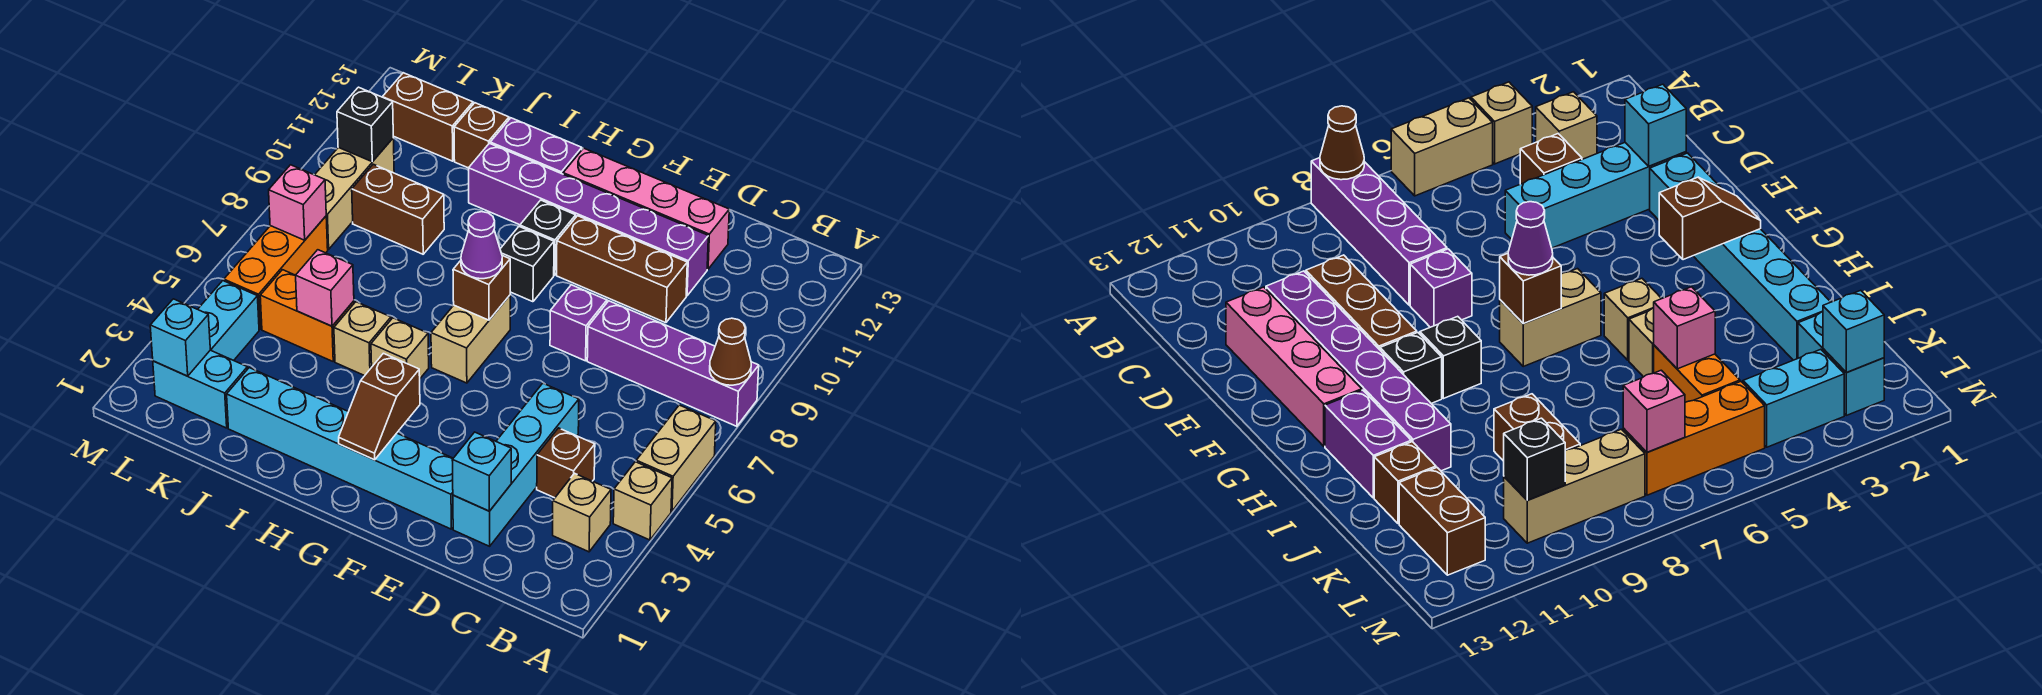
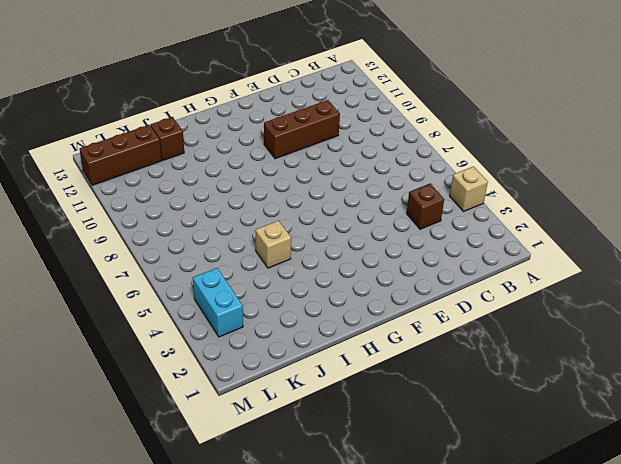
brown brick K12:M12 level 1 -> brown brick K12:L12 level 1
none -> tan brick A5:A6 level 1
none -> purple brick A8:D8 level 1
none -> tan brick B3 level 1
none -> cyan brick D2:D5 level 1

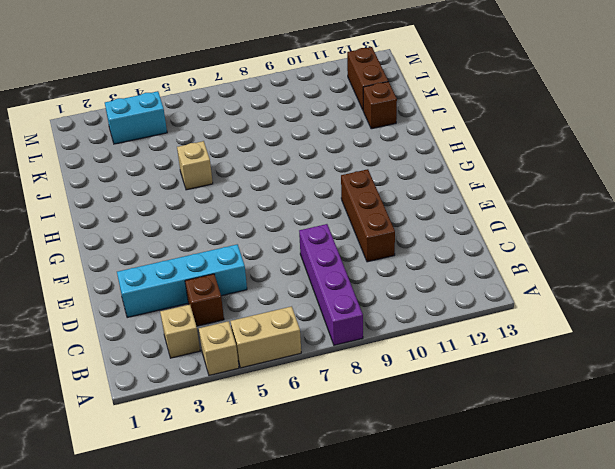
none -> purple brick D11:I11 level 1
none -> pink brick D12:G12 level 1
none -> cyan brick E2:J2 level 1
none -> purple brick E8 level 1

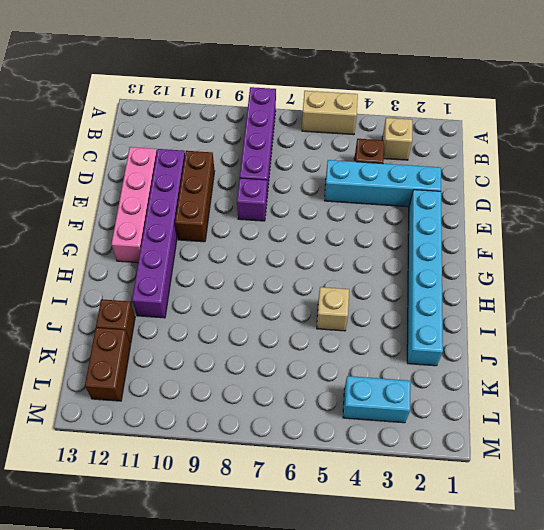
none -> tan brick A4 level 1
none -> tan brick G6:G7 level 1
none -> black brick G9 level 1
none -> black brick G10 level 1

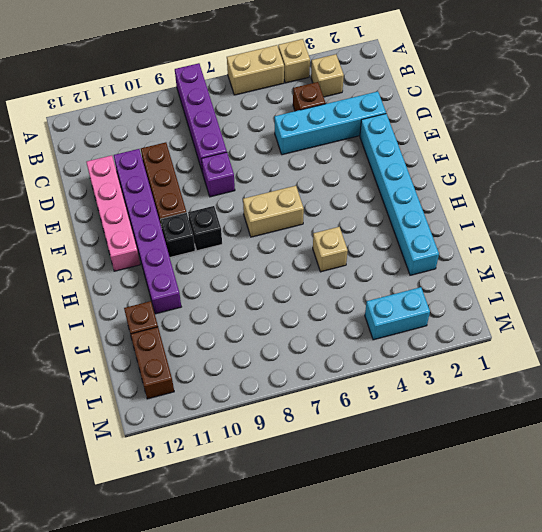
none -> tan brick H5 level 1
none -> purple brick H12:I12 level 1
none -> orange brick J5:K5 level 1
none -> brown brick J9:K9 level 1

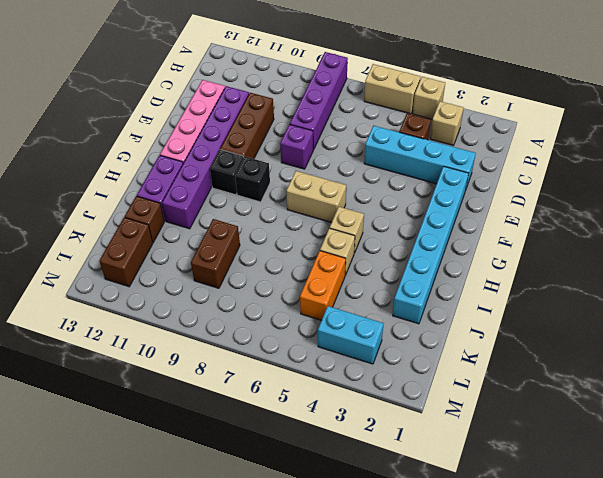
none -> cyan brick K2:L2 level 1
none -> orange brick L5:L7 level 1
none -> tan brick L8:L10 level 1
none -> brown cone A8 level 2

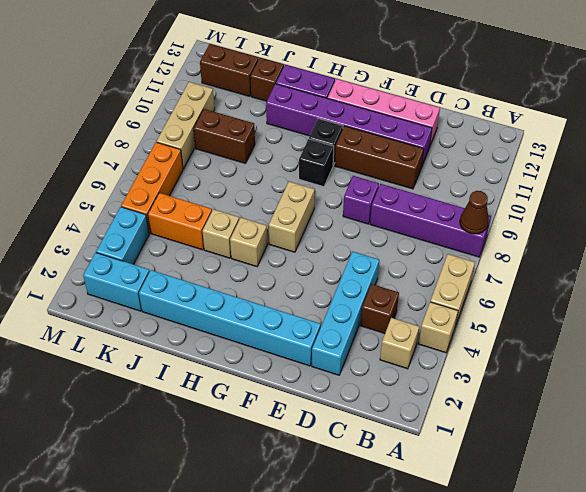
none -> cyan brick D2 level 2
none -> brown slope G2:G3 level 2 top 3
none -> brown brick G7 level 2
none -> pink brick J5 level 2

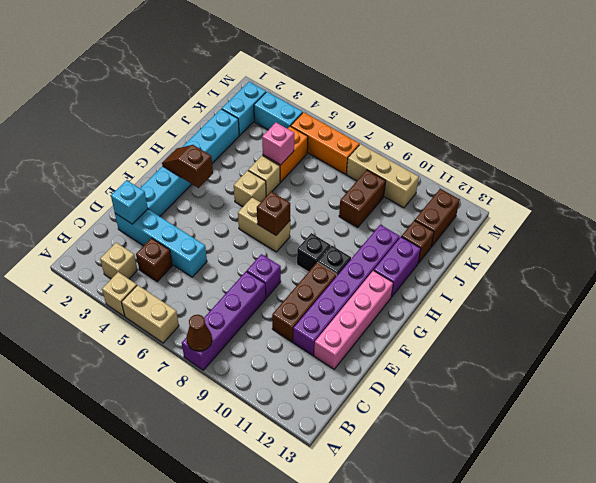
none -> cyan brick L2 level 2
none -> pink brick L7 level 2
none -> black brick L10 level 2
none -> purple cone G7 level 3

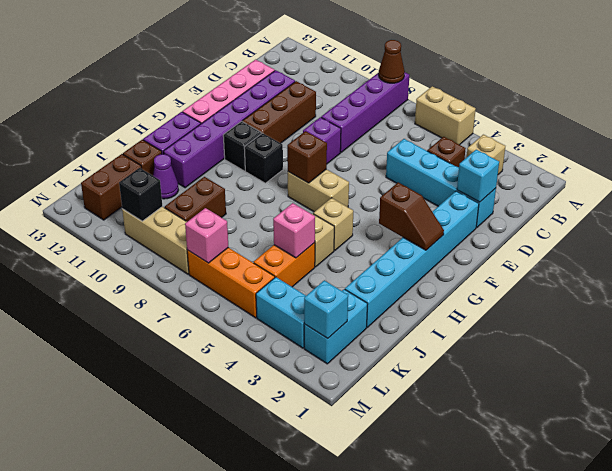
purple cone J11 level 1 -> purple cone G7 level 3
none -> tan brick A4 level 1

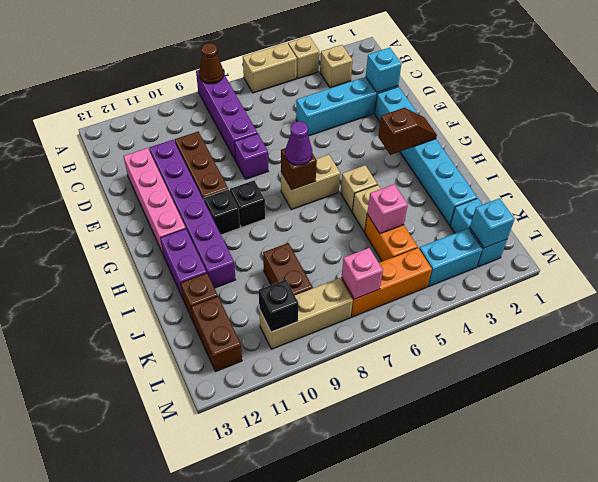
none -> brown brick C4 level 1

